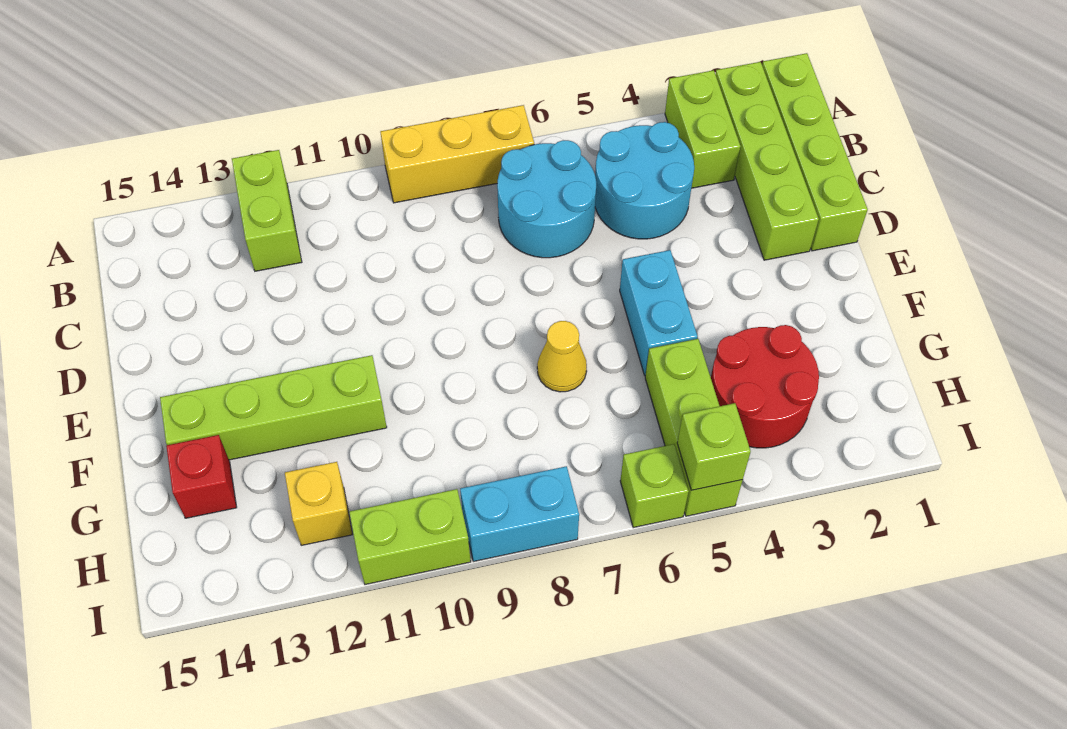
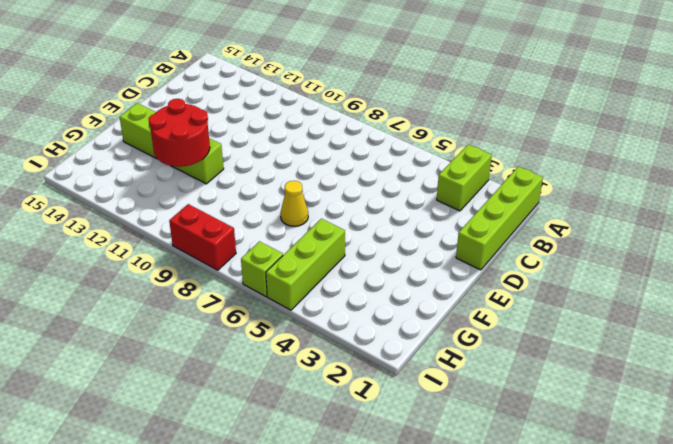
red round brick F11:G12 level 2 -> red round brick G3:H4 level 1
red brick I8:I9 level 1 -> cyan brick I8:I9 level 1
none -> lime brick A2:D2 level 1
none -> yellow brick A7:A9 level 1
none -> lime brick A12:B12 level 1

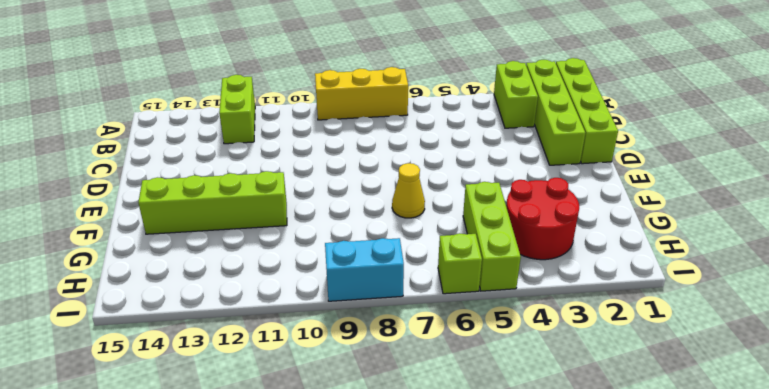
none -> cyan round brick B4:C5 level 1
none -> cyan round brick B6:C7 level 1
none -> cyan brick E5:F5 level 1

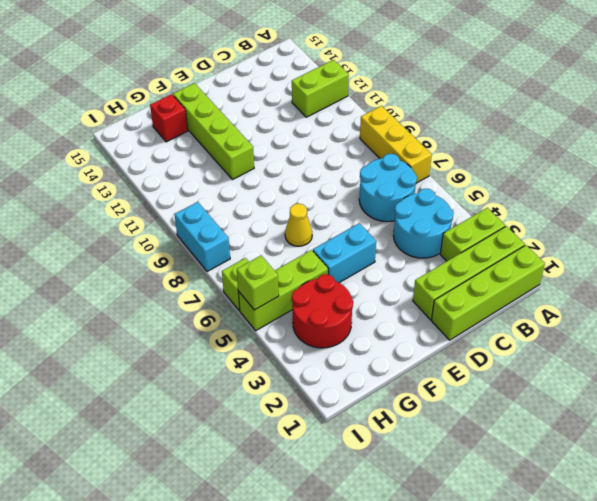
none -> yellow brick H12 level 1
none -> lime brick I10:I11 level 1

